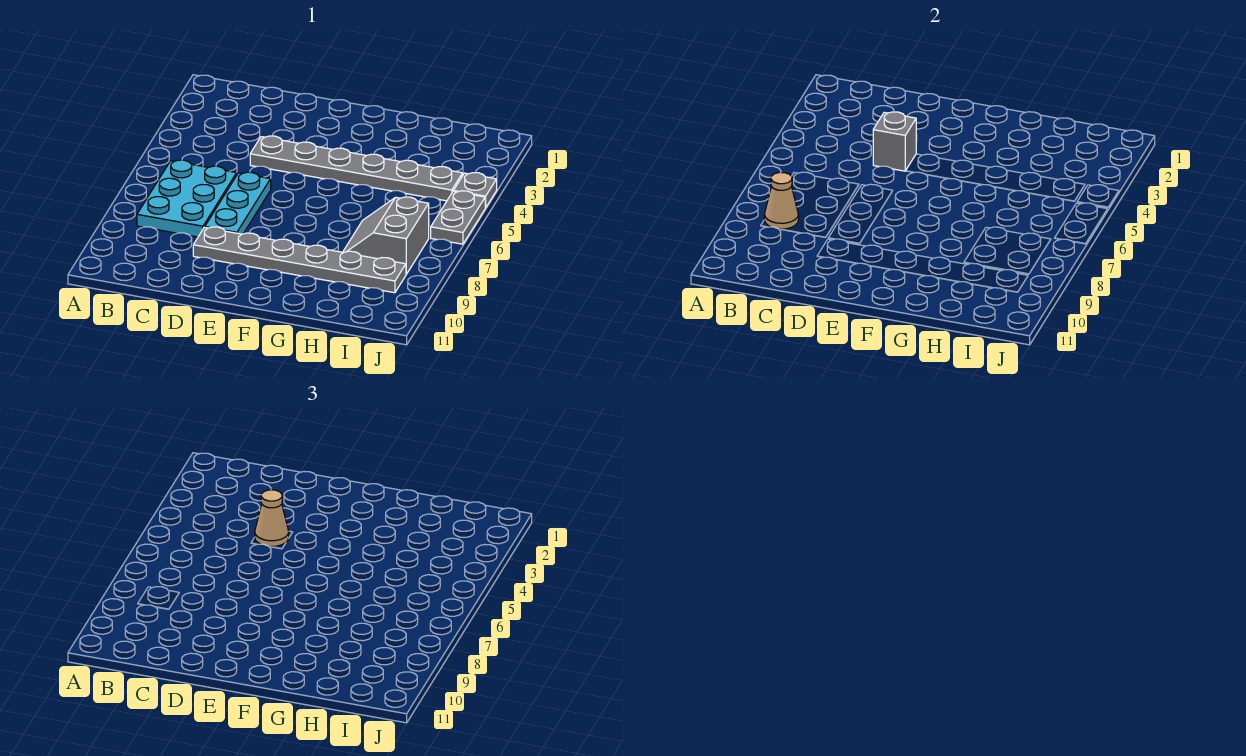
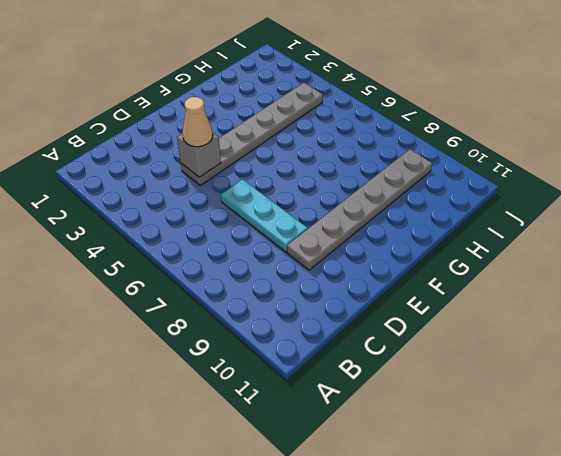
none -> cyan plate B6:C8 level 1
none -> grey slope H7:I8 level 1 top I

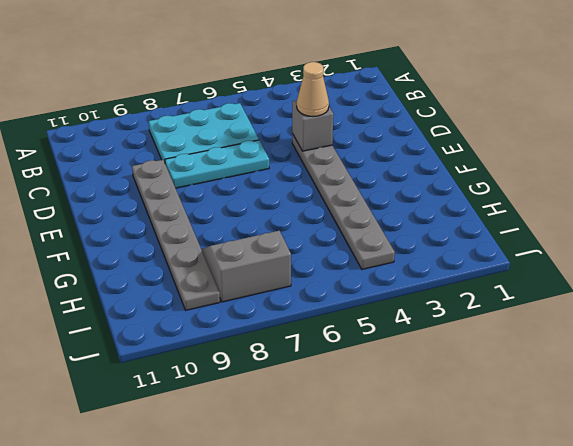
none -> grey plate J4 level 1
none -> grey plate J5:J6 level 1

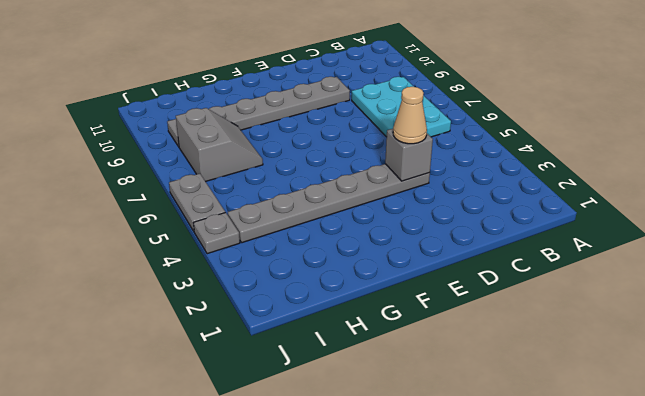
none -> cyan plate D6:D8 level 1
none -> tan cone B8 level 2

